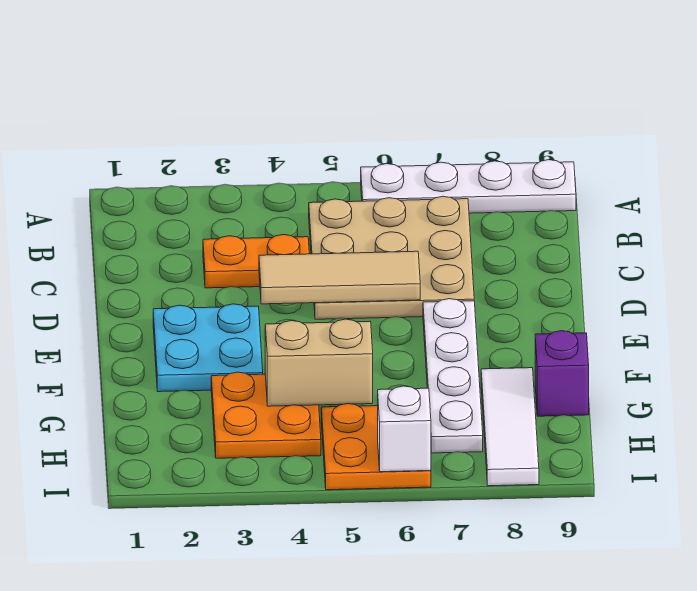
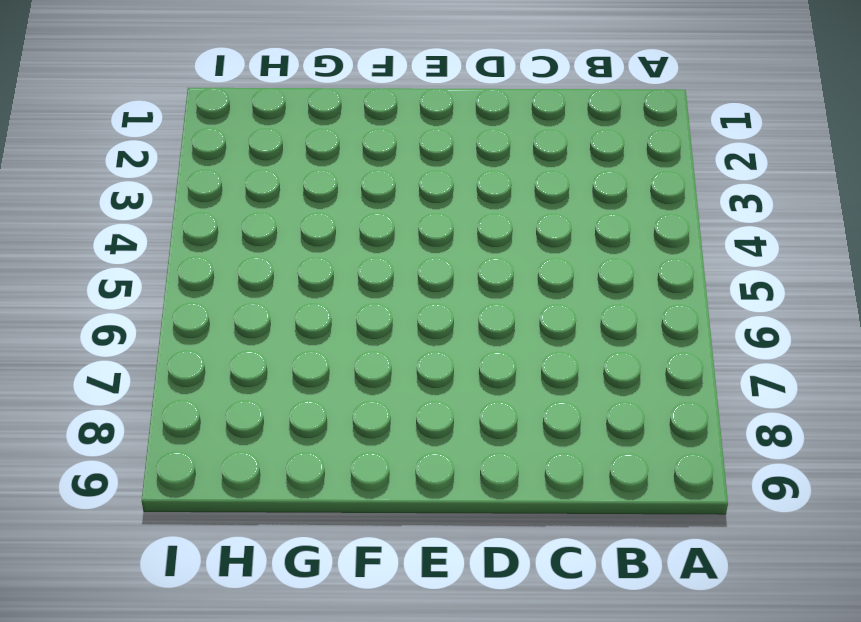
none -> white plate A6:A9 level 1
none -> tan plate B5:D7 level 1
none -> orange plate C3:C4 level 1

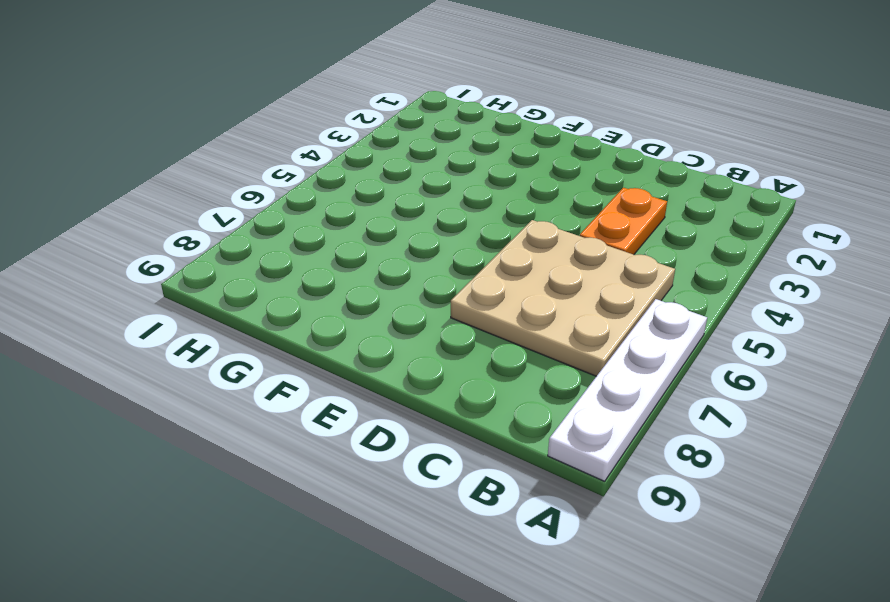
none -> cyan plate E2:F3 level 1
none -> white plate E7:H7 level 1
none -> orange plate G3:H4 level 1

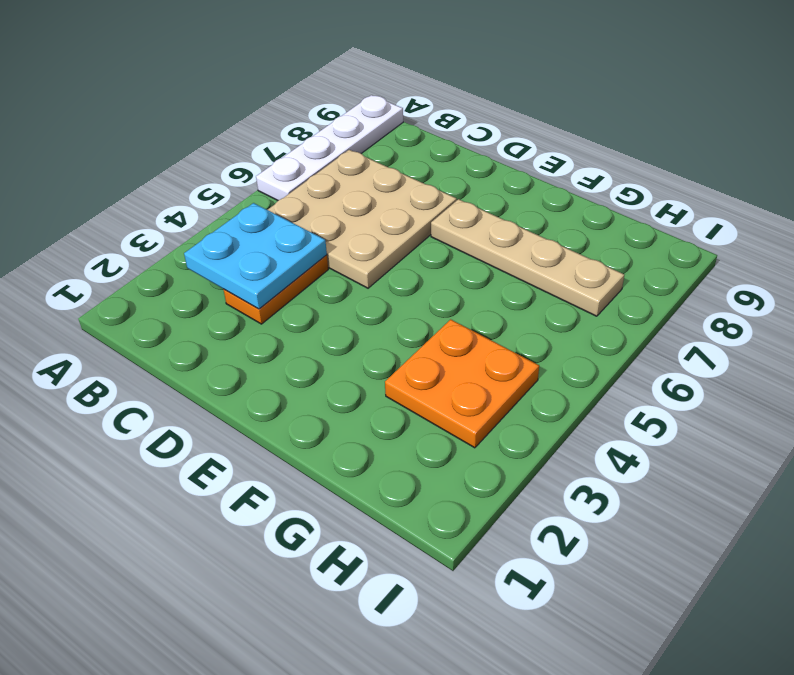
cyan plate B3:C4 level 2 -> cyan plate E2:F3 level 1
tan plate E7:H7 level 1 -> white plate E7:H7 level 1
none -> white tile G8:I8 level 1
none -> purple brick G9 level 1
none -> orange plate H5:I6 level 1

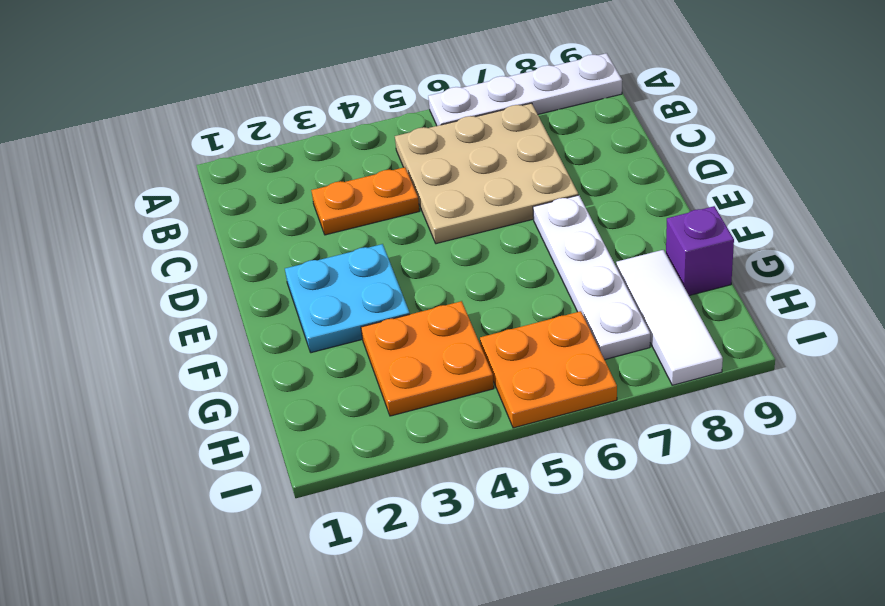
none -> tan tile D4:D6 level 2
none -> tan brick G4:G5 level 2
none -> white brick I6 level 2

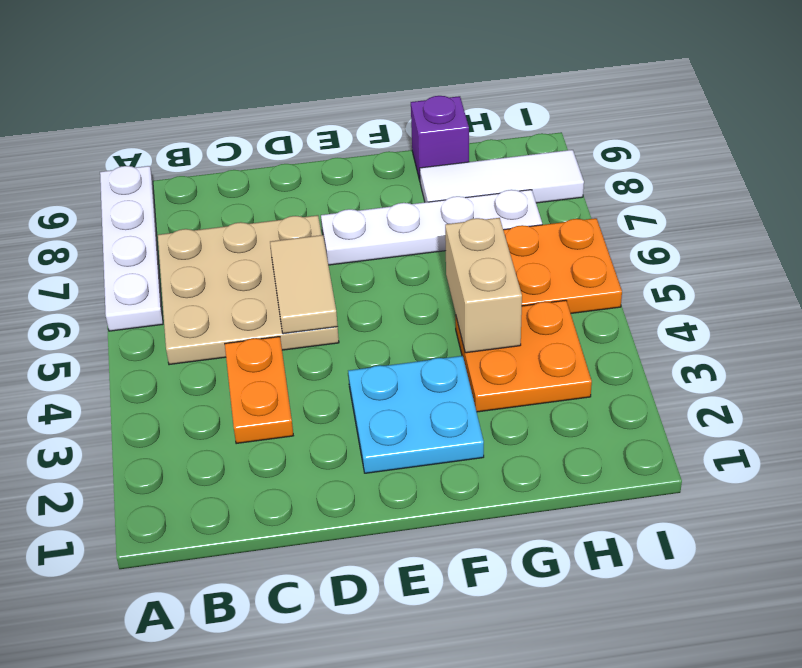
tan tile D5:D6 level 2 -> tan tile D4:D6 level 2
none -> white brick I6 level 2

